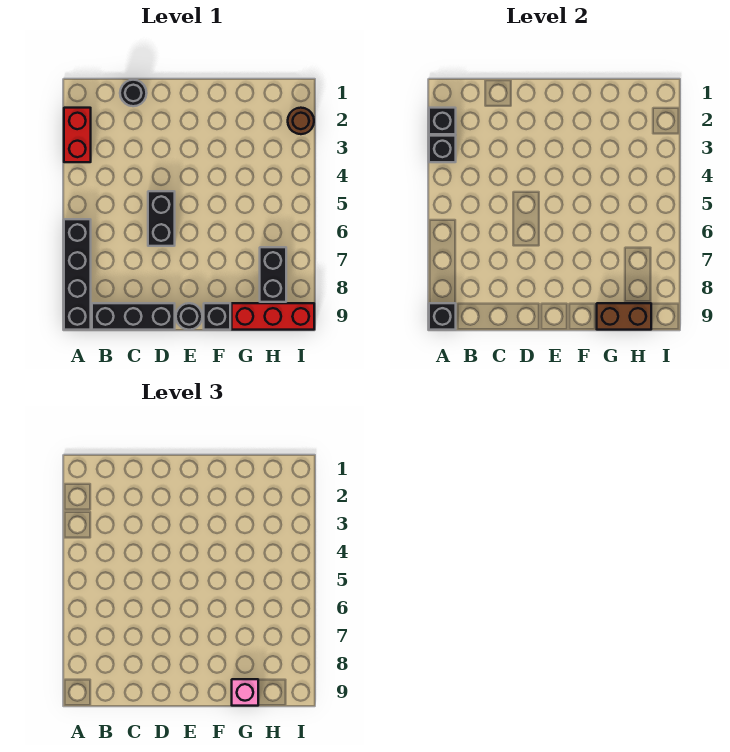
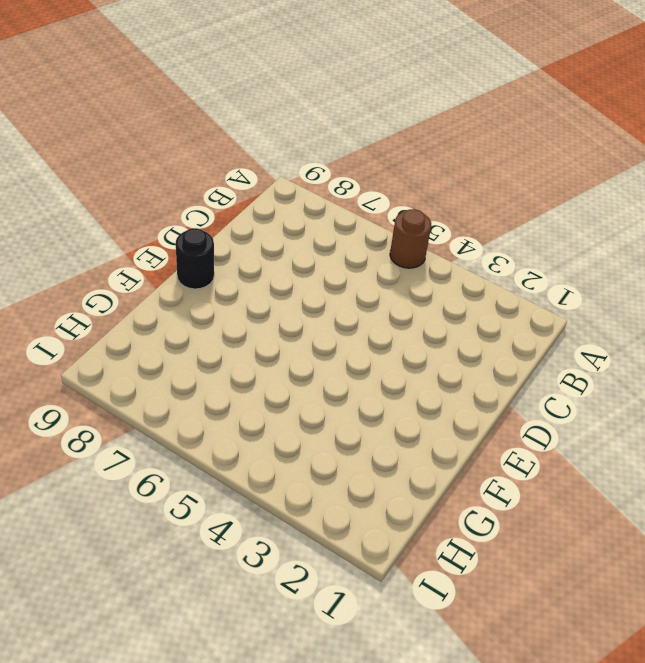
brown round brick A5 level 1 -> brown round brick I2 level 1
none -> red brick A2:A3 level 1
none -> black brick A6:A9 level 1
none -> black brick B9:D9 level 1

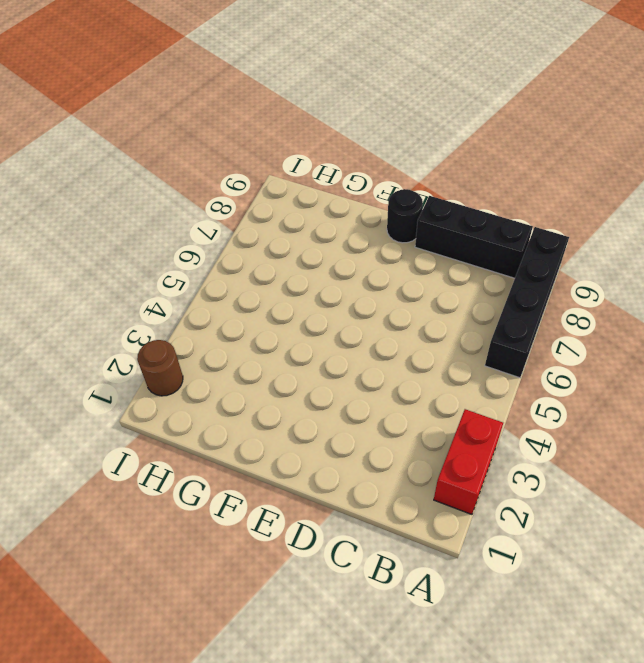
none -> black round brick C1 level 1
none -> black brick D5:D6 level 1
none -> black brick F9 level 1

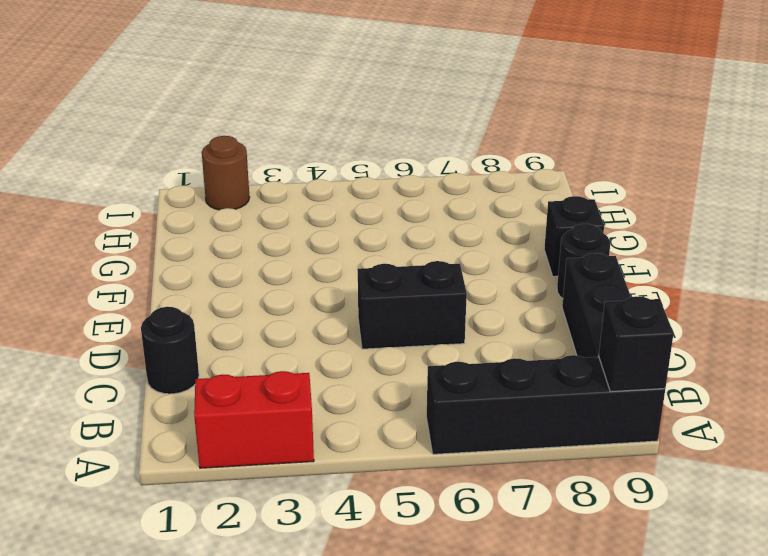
none -> red brick G9:I9 level 1
none -> black brick H7:H8 level 1
none -> black brick A2 level 2

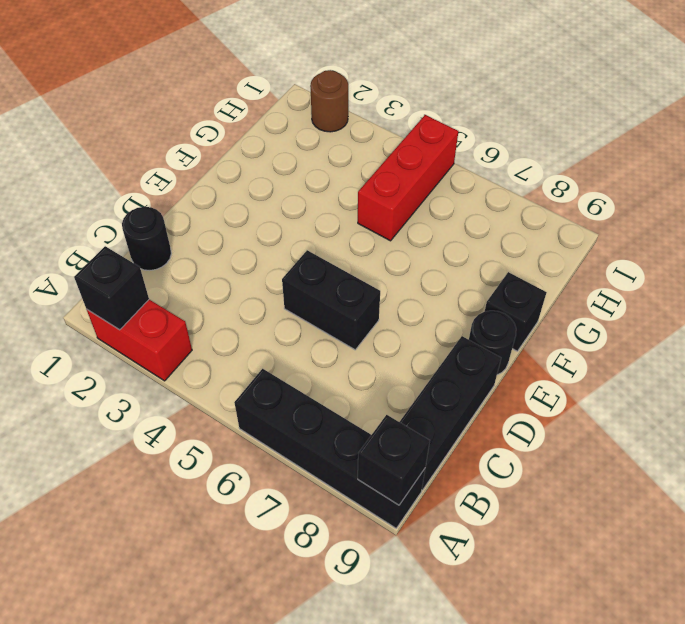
red brick G5:I5 level 1 -> red brick G9:I9 level 1
none -> black brick H7:H8 level 1
none -> black brick A3 level 2
none -> brown brick G9:H9 level 2

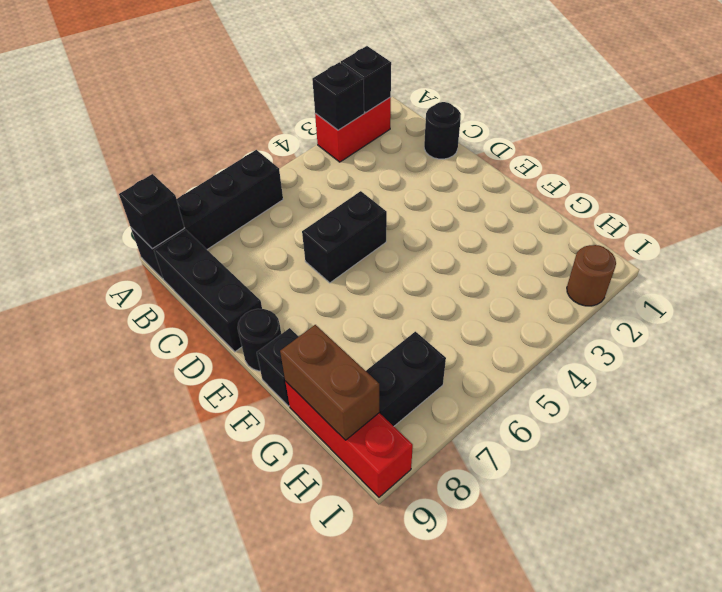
none -> pink brick G9 level 3

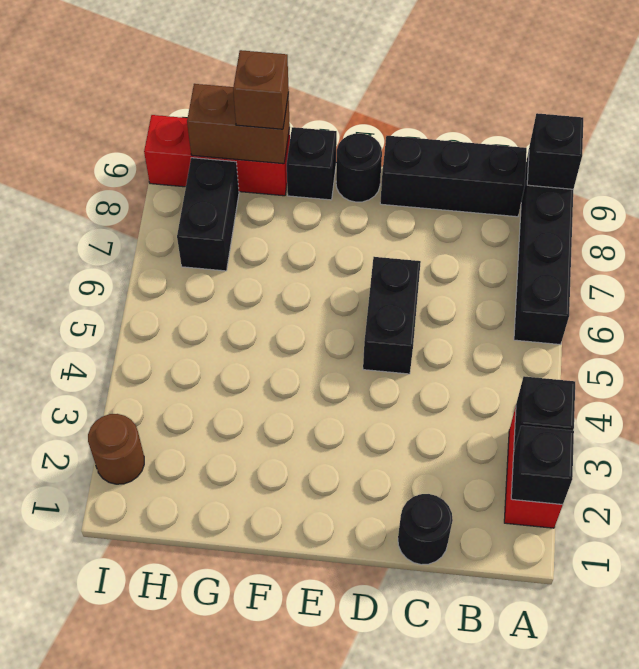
brown brick G9 level 3 -> pink brick G9 level 3

